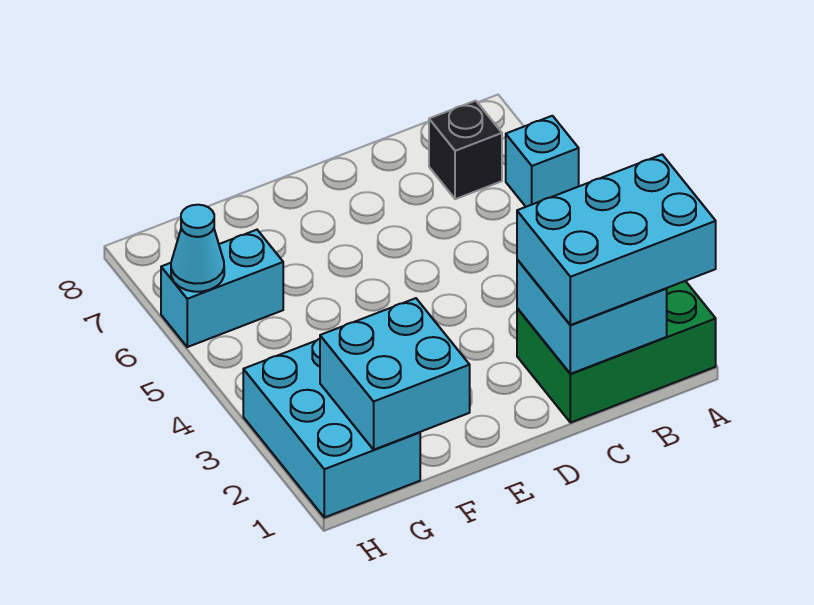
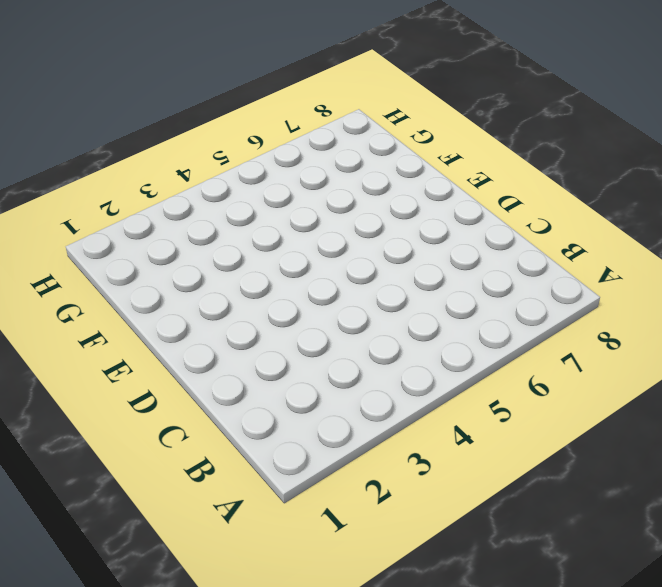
none -> green brick A1:C2 level 1
none -> cyan brick A6 level 1

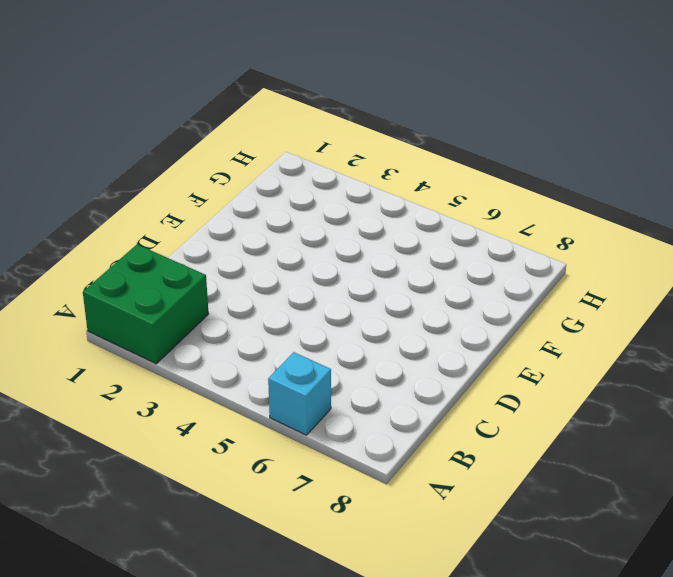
green brick A1:B2 level 1 -> green brick A1:C2 level 1
none -> black brick B7 level 1
none -> cyan brick G1:H3 level 1

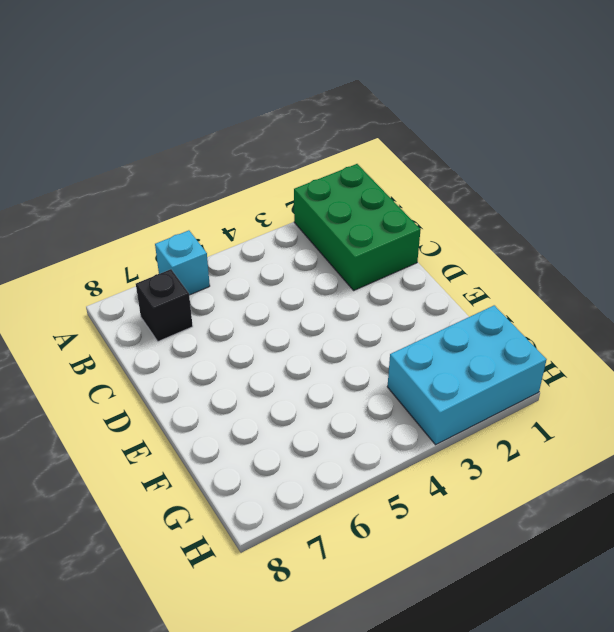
none -> cyan brick G6:H6 level 1
none -> cyan brick B1:C2 level 2

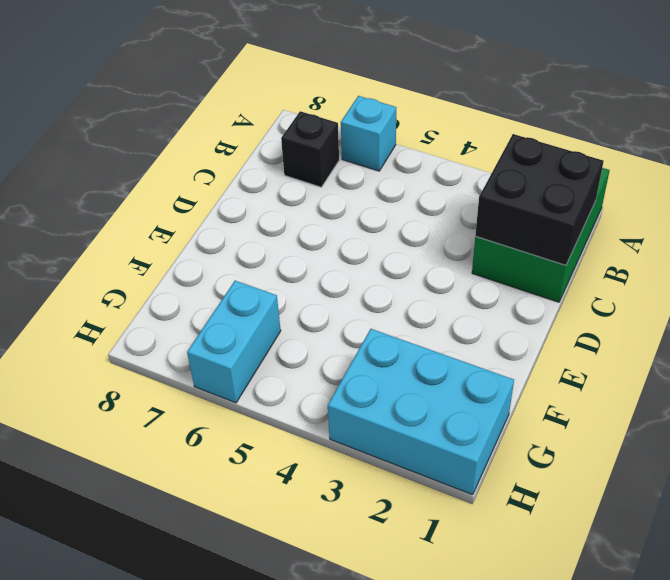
black brick B1:C2 level 2 -> cyan brick B1:C2 level 2
none -> cyan brick F1:G2 level 2
none -> cyan cone H6 level 2

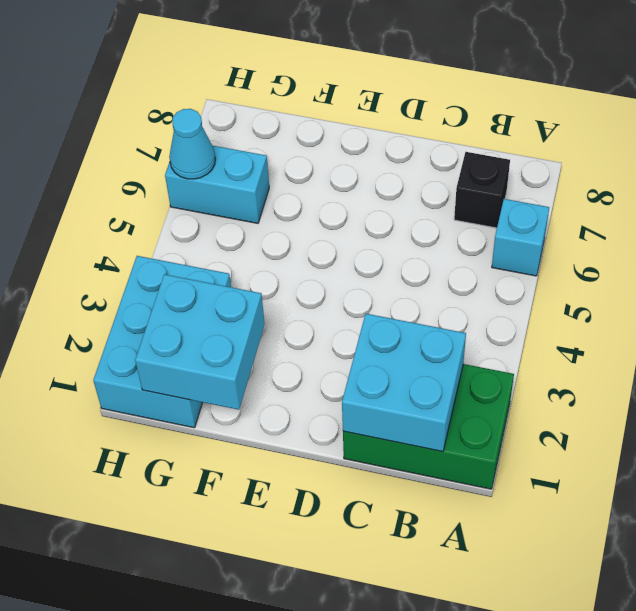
none -> cyan brick A1:C2 level 3

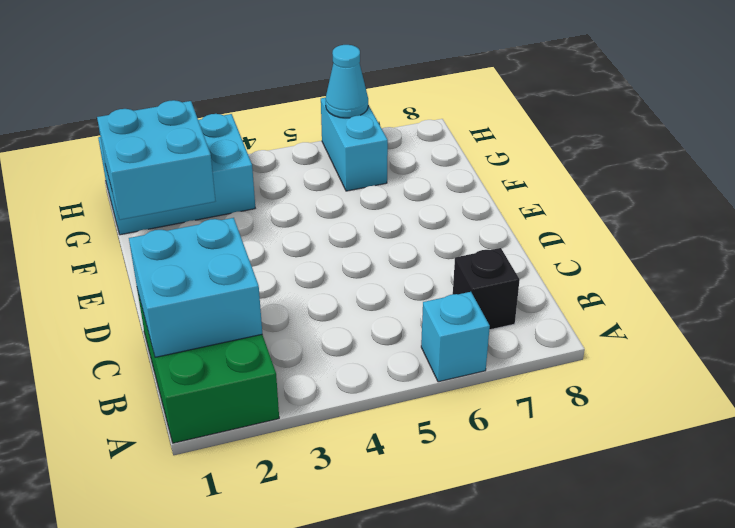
none -> cyan brick A1:C2 level 3

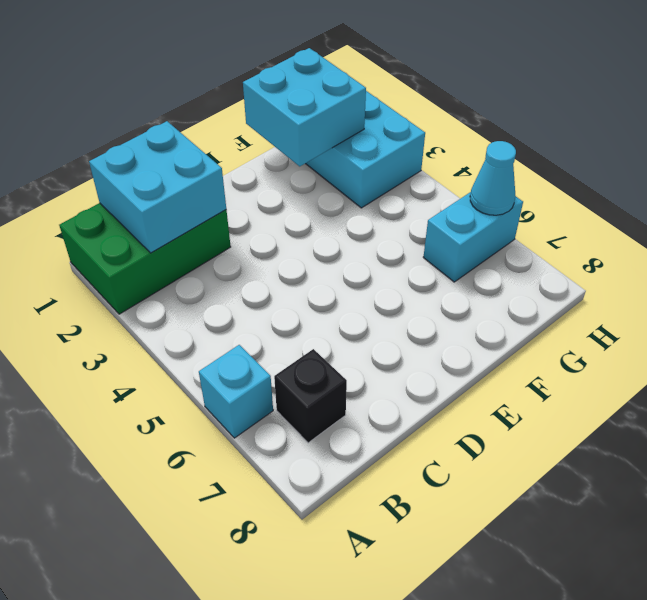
none -> cyan brick A1:C2 level 3

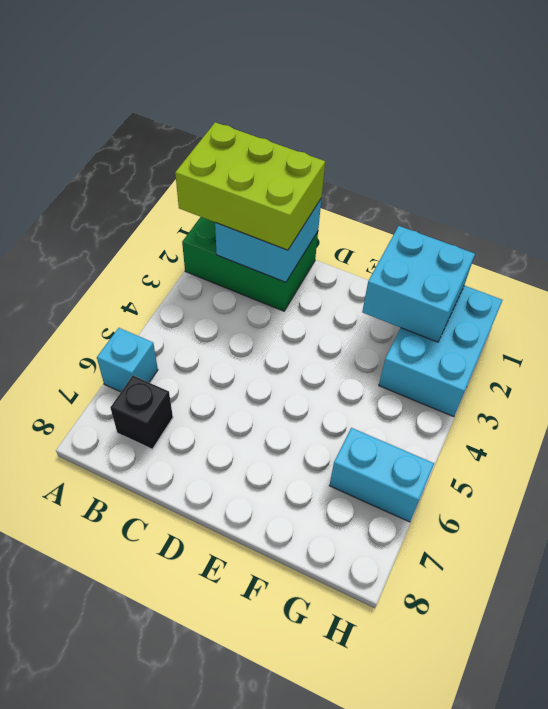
lime brick A1:C2 level 3 -> cyan brick A1:C2 level 3
none -> cyan cone H6 level 2

